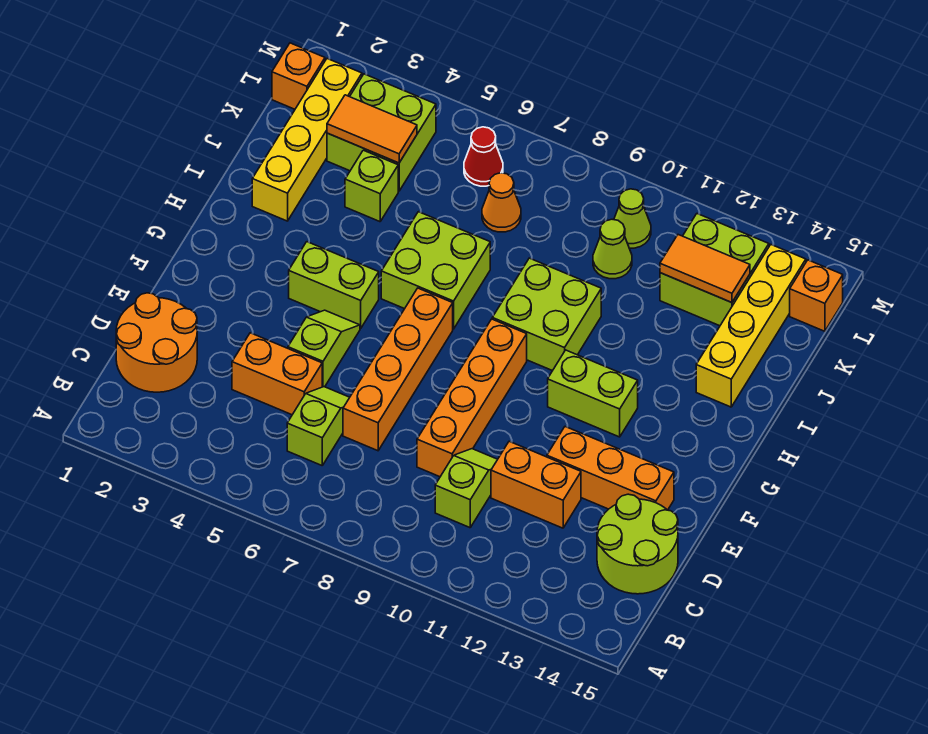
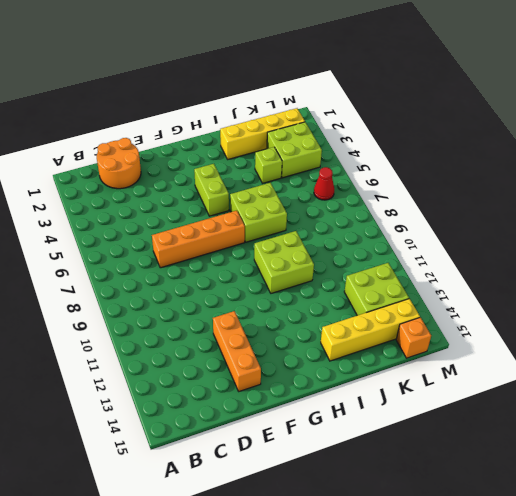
none -> lime slope C6:D6 level 1 top C
none -> lime slope C10:D10 level 1 top C
none -> lime round brick C14:D15 level 1

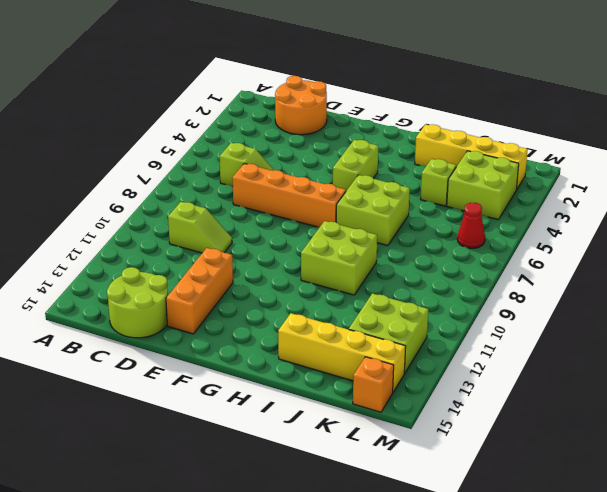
none -> orange brick D4:D5 level 1
none -> orange brick D9:G9 level 1
none -> orange brick D11:D12 level 1

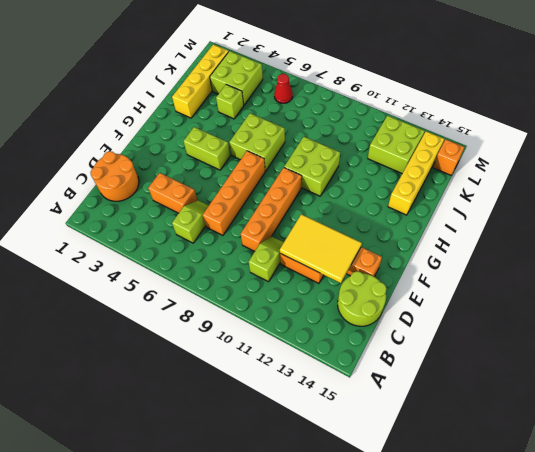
yellow tile D11:E13 level 2 -> none
none -> lime slope E5:F5 level 1 top E
none -> lime brick G11:G12 level 1
none -> orange cone K7 level 1

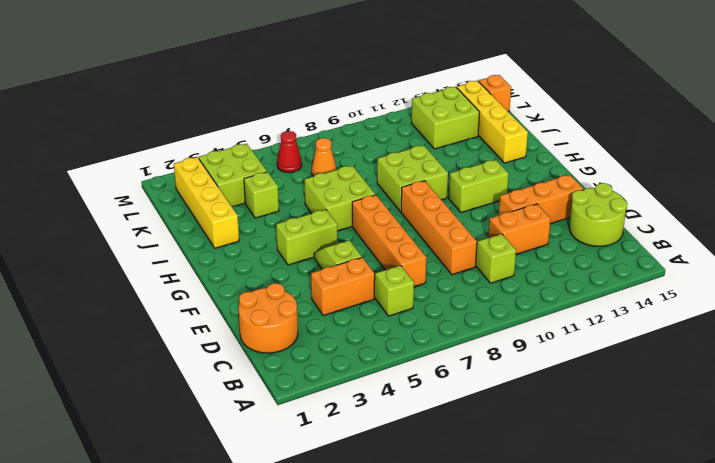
none -> lime cone K10 level 1
none -> orange brick L1 level 1
none -> lime cone L10 level 1

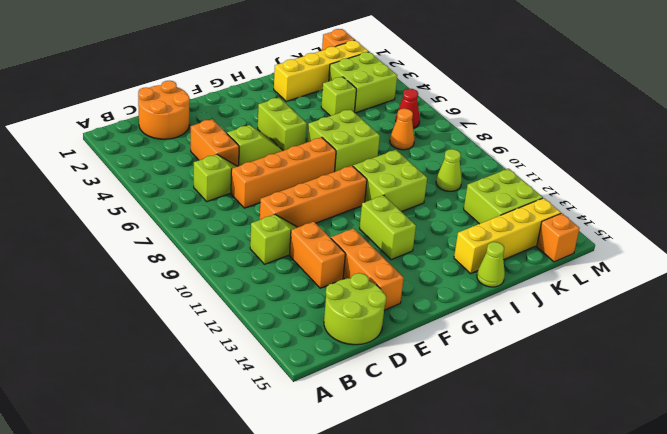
lime cone I15 level 1 -> lime cone L10 level 1
none -> orange tile K3:K4 level 2
none -> orange tile K12:K13 level 2

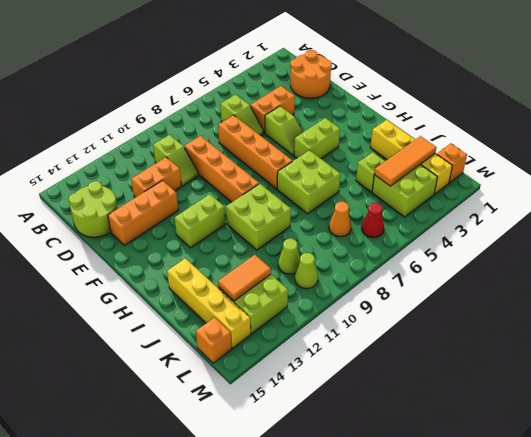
orange tile K2:K4 level 2 -> orange tile K3:K4 level 2

